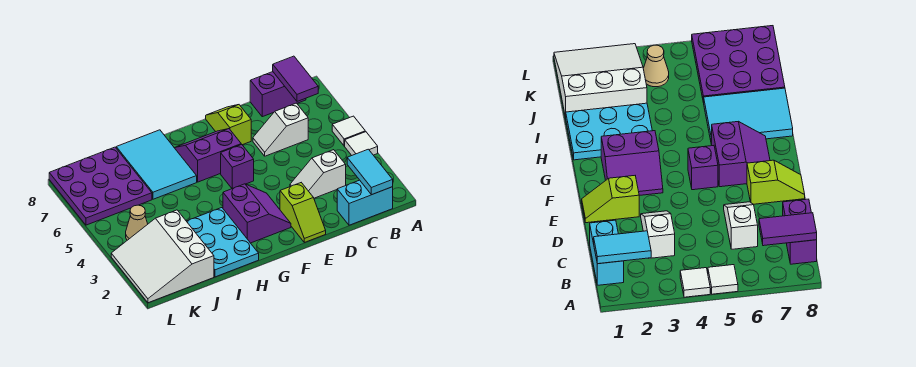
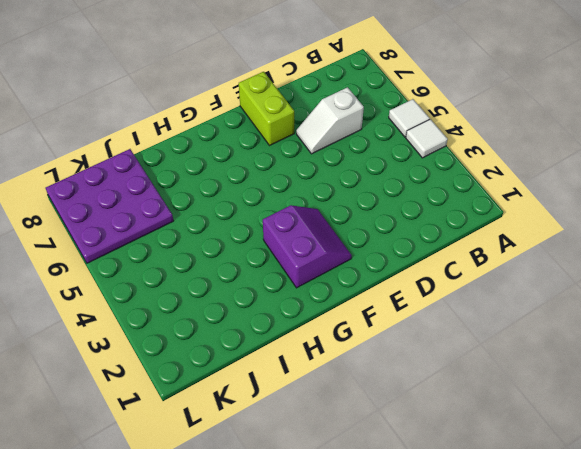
lime brick E7:E8 level 1 -> lime slope E7:E8 level 1 top 7
none -> cyan brick B1:C1 level 1
none -> purple brick B8:C8 level 1
none -> white slope C3:D3 level 1 top C

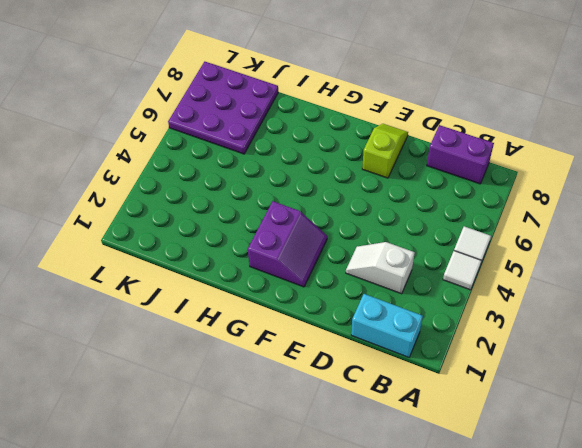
none -> white slope C6:D6 level 1 top C
none -> lime slope E1:E2 level 1 top 2
none -> purple brick F5 level 1

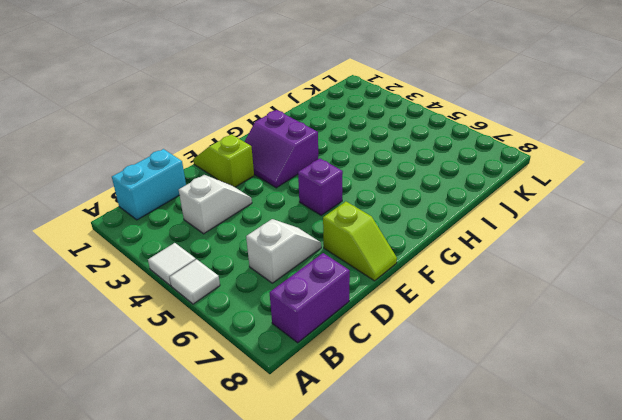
none -> purple slope F6:G7 level 1 top 6
none -> cyan plate H1:I3 level 1
none -> cyan tile H6:I8 level 1

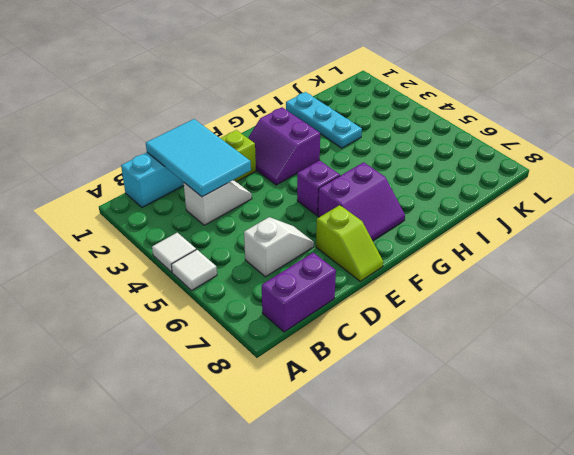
cyan tile C1:D3 level 2 -> cyan tile H6:I8 level 1
cyan plate I1:I3 level 1 -> cyan plate H1:I3 level 1
none -> white slope J1:L3 level 1 top J
none -> purple plate J6:L8 level 1
none -> tan cone K4 level 1

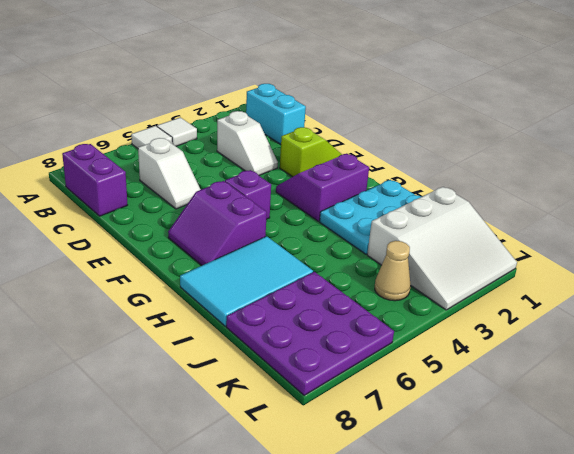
none -> lime slope E7:E8 level 1 top 7
none -> cyan tile B1:B2 level 2
none -> purple tile B7:B8 level 2

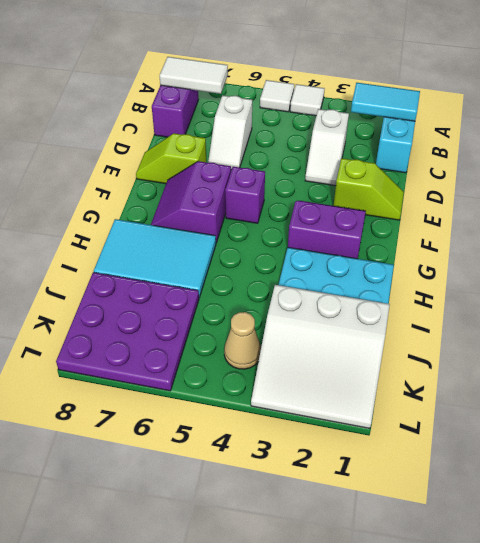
white tile B7:B8 level 2 -> purple tile B7:B8 level 2

